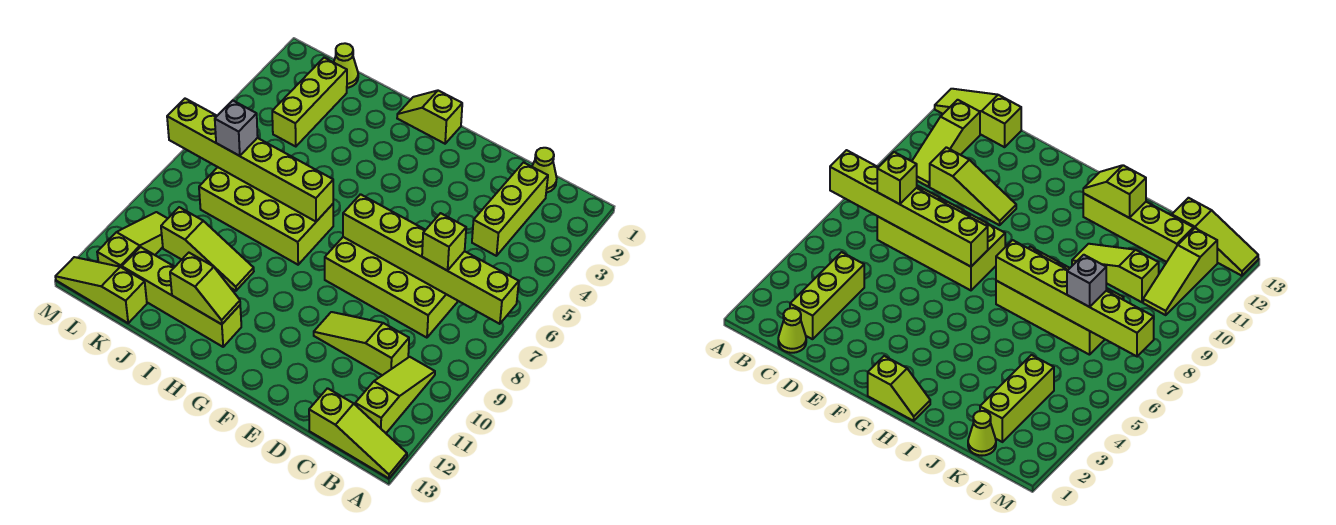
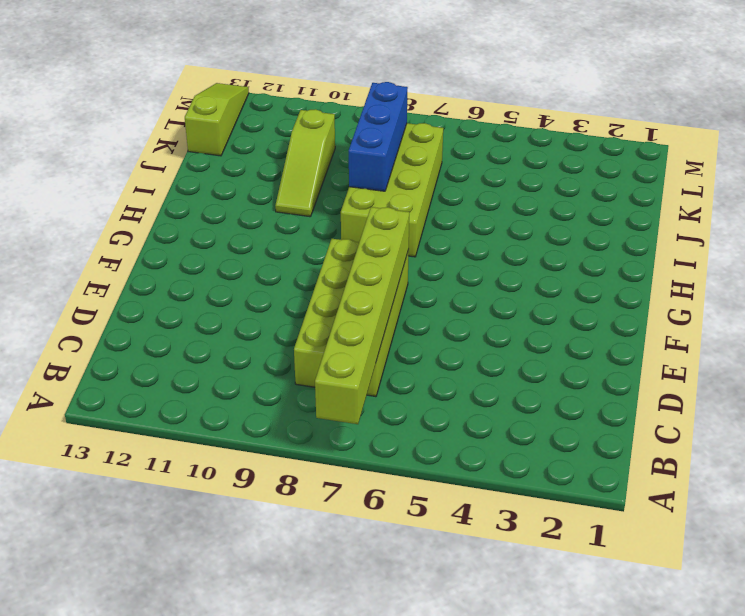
blue brick I8:K8 level 2 -> none
none -> lime slope A13:C13 level 1 top C
none -> lime slope B10:B12 level 1 top 12
none -> lime cone C1 level 1

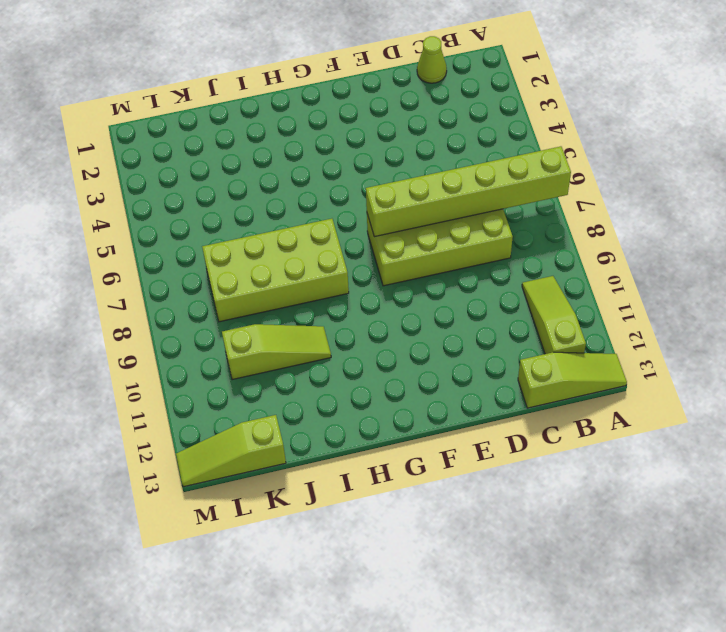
none -> lime brick C2:C4 level 1
none -> lime slope C10:E10 level 1 top C
none -> lime slope G1:H1 level 1 top G

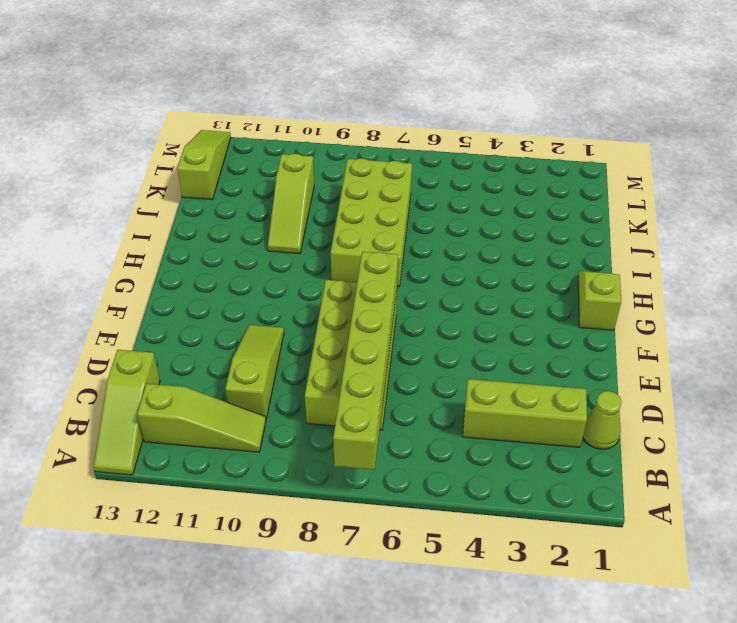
none -> lime brick H12:K12 level 1
none -> lime cone K1 level 1
none -> lime brick K2:K4 level 1

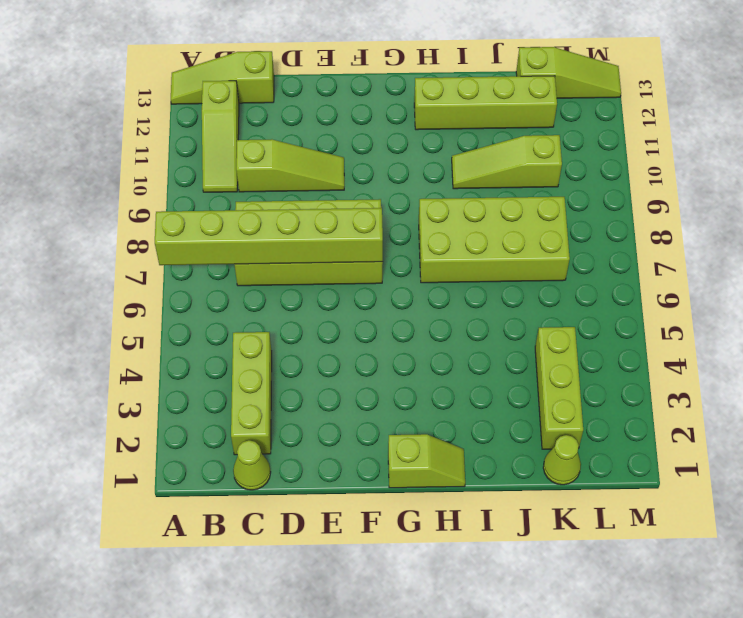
none -> lime slope L10:L12 level 1 top 12
none -> lime brick H7:M7 level 2
none -> lime slope H12:I12 level 2 top I

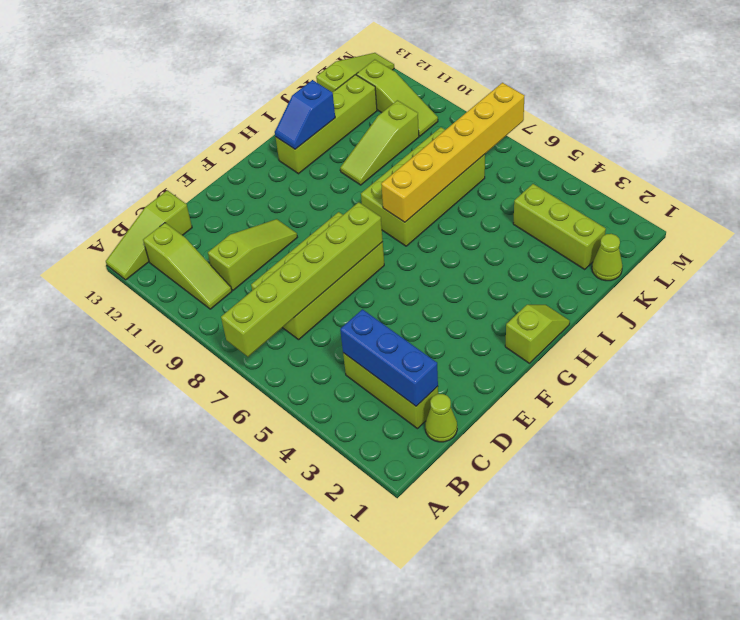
blue brick C2:C4 level 2 -> none
yellow brick H7:M7 level 2 -> lime brick H7:M7 level 2
blue slope H12:I12 level 2 top I -> lime slope H12:I12 level 2 top I
none -> lime brick C7 level 3
none -> grey brick K7 level 3

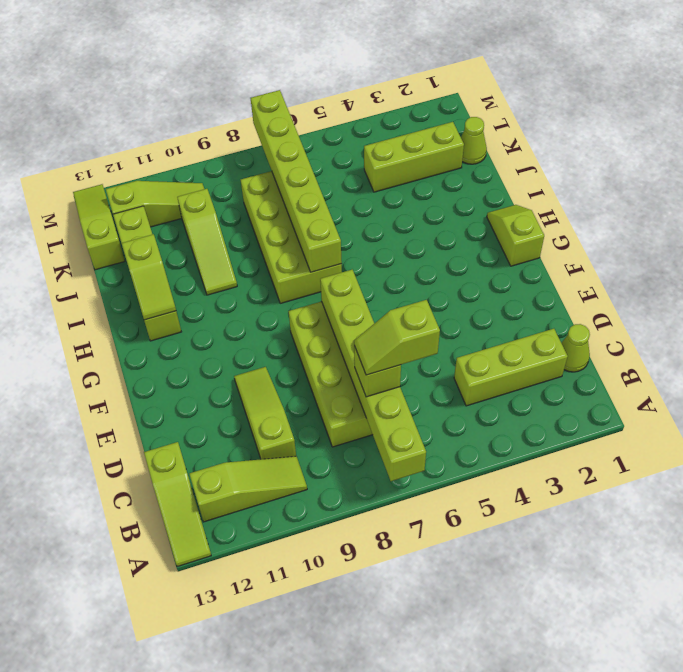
lime slope C6:C7 level 4 top 6 -> none
none -> grey brick K7 level 3

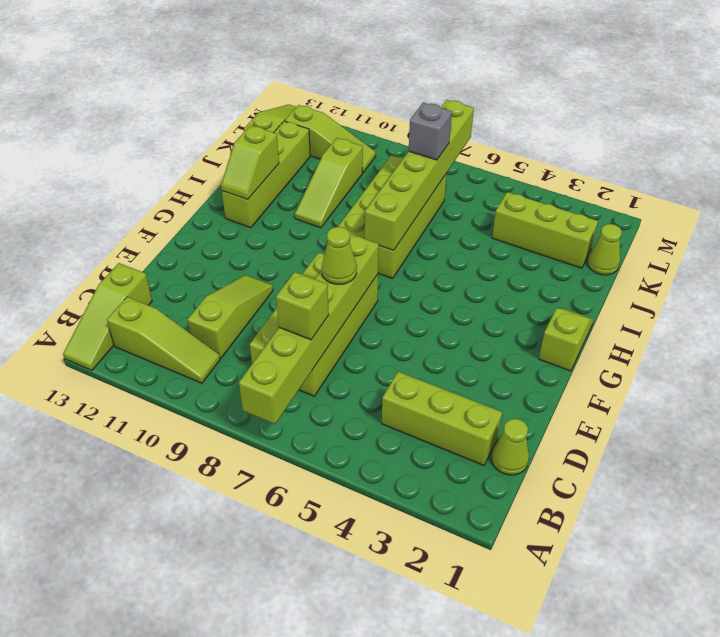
lime cone E7 level 3 -> none

